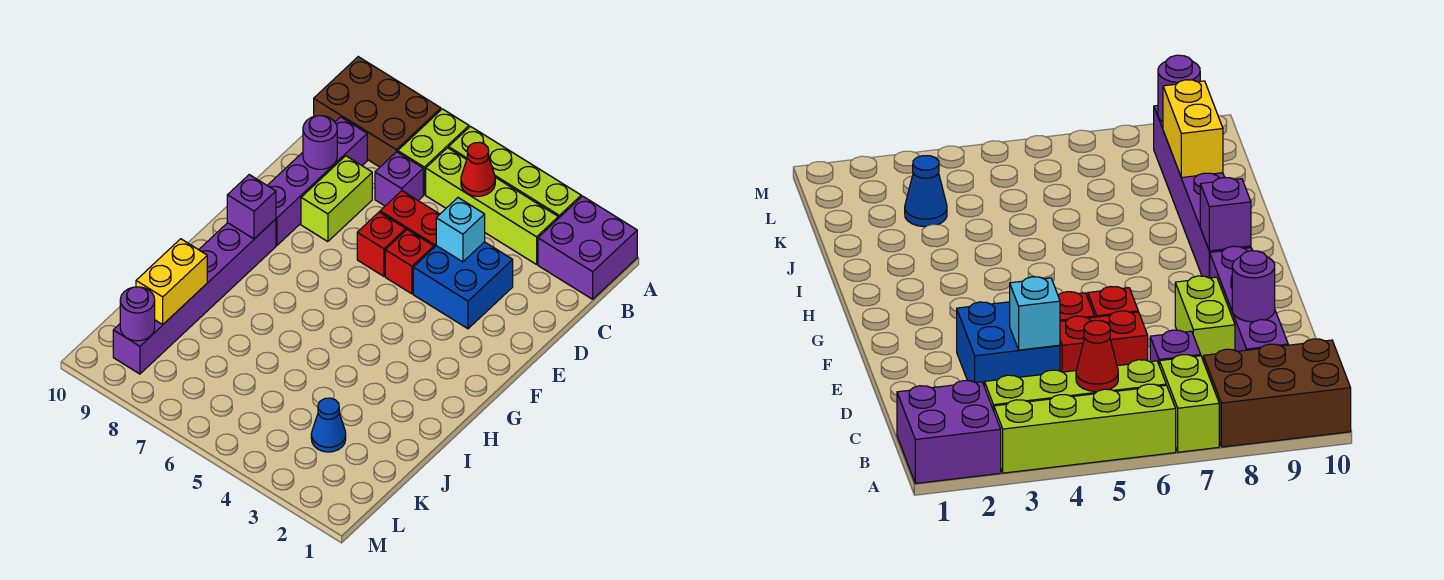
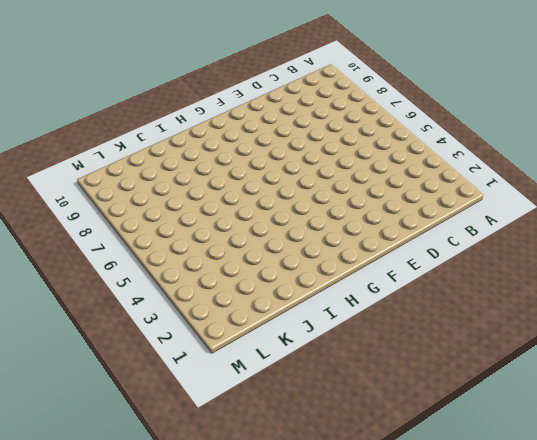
none -> purple brick A1:B2 level 1
none -> lime brick A3:A6 level 1
none -> lime brick A7:B7 level 1

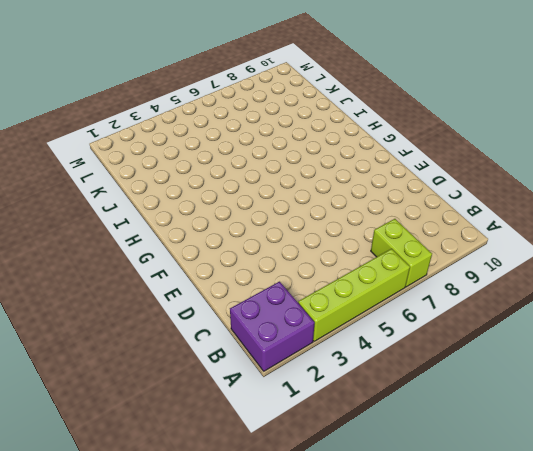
none -> brown brick A8:B10 level 1
none -> lime brick B3:B6 level 1
none -> purple brick C7 level 1

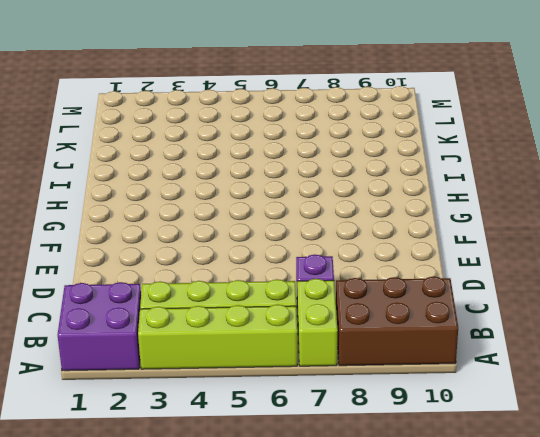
none -> purple brick C9:F9 level 1
none -> blue brick D3:E4 level 1
none -> red brick D5:D6 level 1

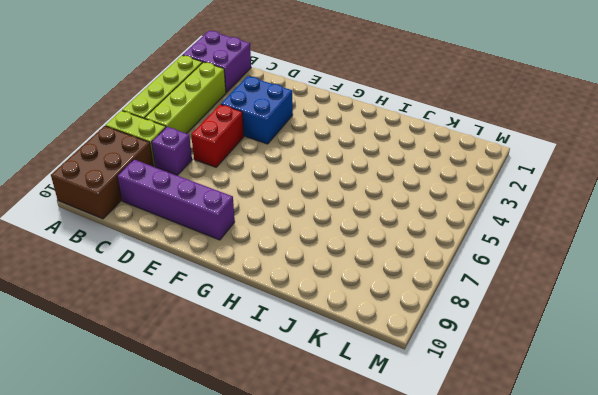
none -> lime brick D8:E8 level 1
none -> red brick E5 level 1
none -> red brick E6 level 1

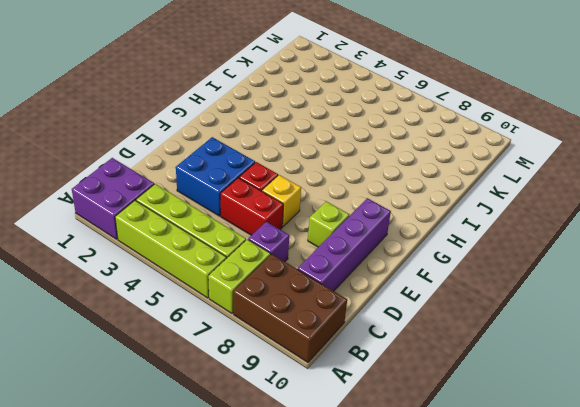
yellow brick E6 level 1 -> red brick E6 level 1
lime brick E8 level 1 -> lime brick D8:E8 level 1
none -> purple brick G9:L9 level 1
none -> blue cone K3 level 1
none -> red cone B5 level 2

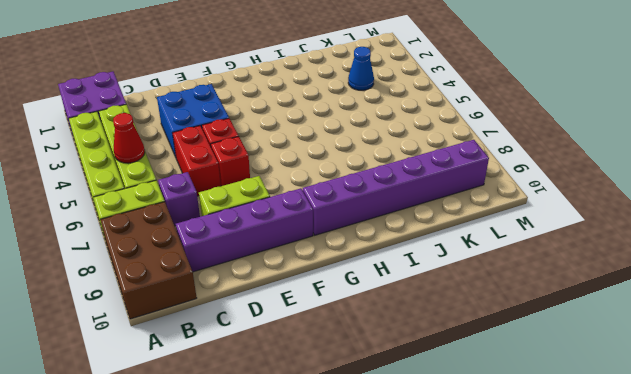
none -> cyan brick D4 level 2
none -> purple round brick D9 level 2
none -> purple brick G9 level 2

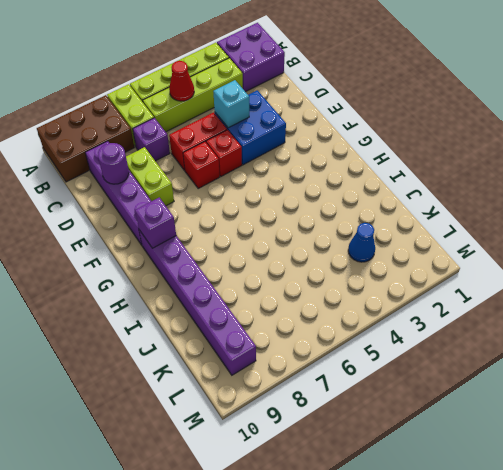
none -> yellow brick J9:K9 level 2
none -> purple round brick L9 level 2

